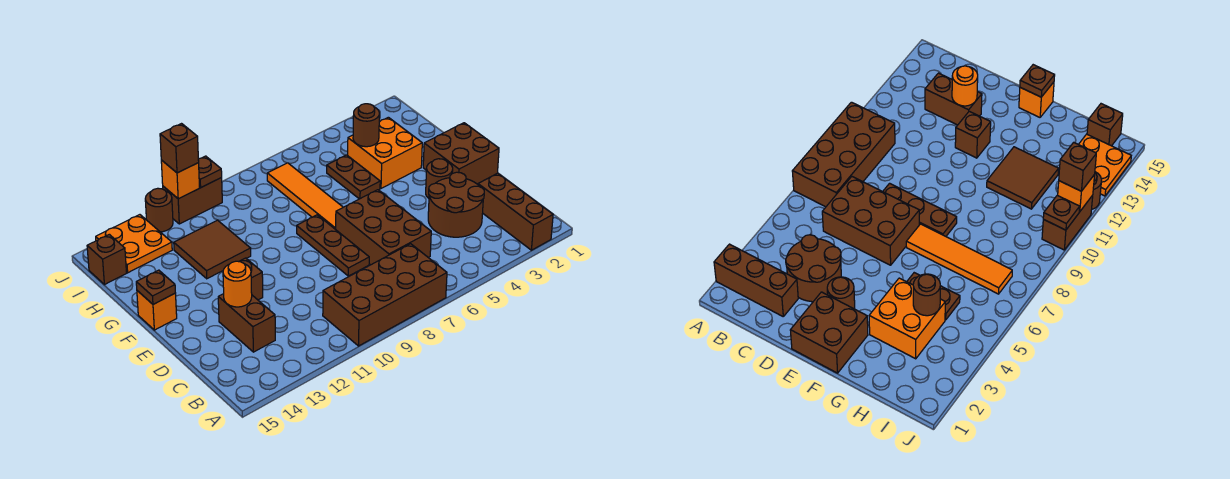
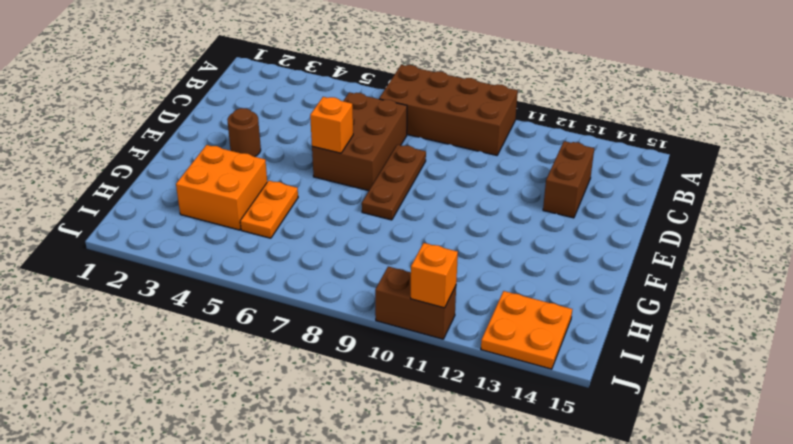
orange brick E6 level 2 -> orange brick F15 level 1
orange plate G5:H5 level 1 -> brown plate G5:H5 level 1
none -> brown brick A2:C2 level 1
none -> brown round brick C3:D4 level 1
none -> brown brick E1:F2 level 1

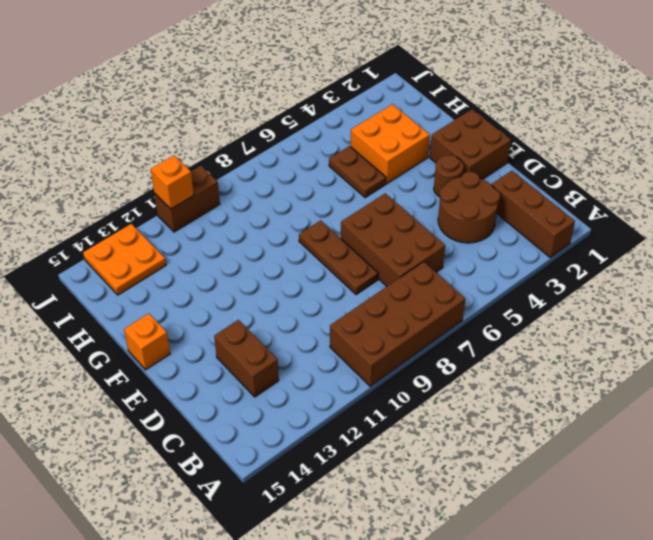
none -> brown brick E12 level 1
none -> orange tile F7:I7 level 1
none -> brown tile G11:H12 level 1

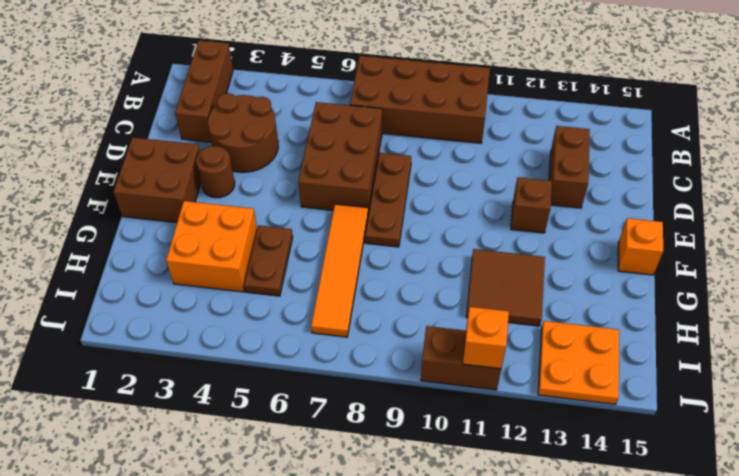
none -> brown brick I15 level 1
none -> brown round brick J12 level 1
none -> orange round brick D13 level 2

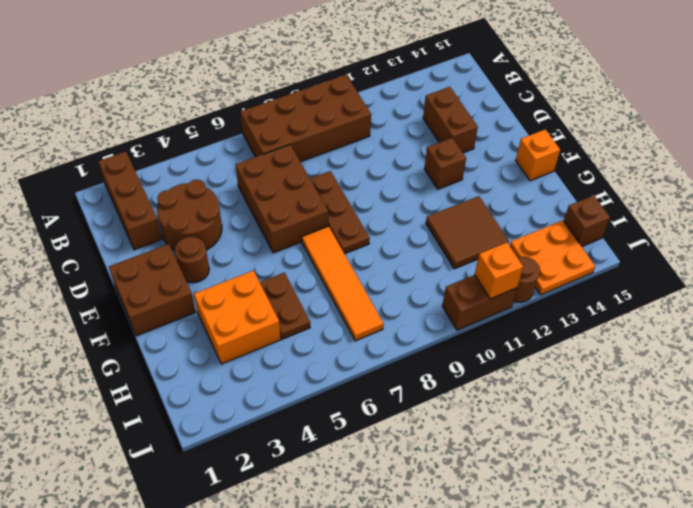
none -> orange round brick D13 level 2
none -> brown plate F15 level 2
none -> brown round brick H4 level 2

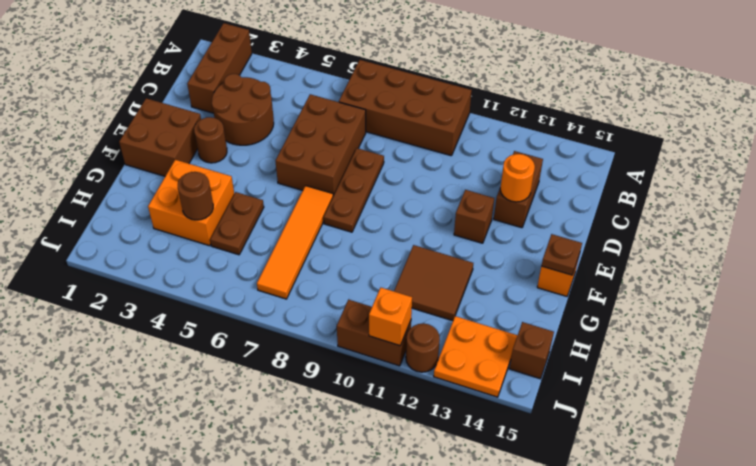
none -> brown plate J10 level 2
none -> brown brick J11 level 3

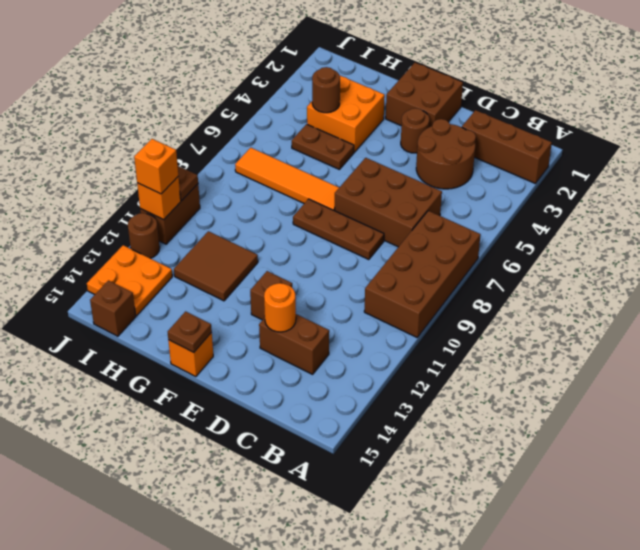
orange brick J11 level 3 -> brown brick J11 level 3

